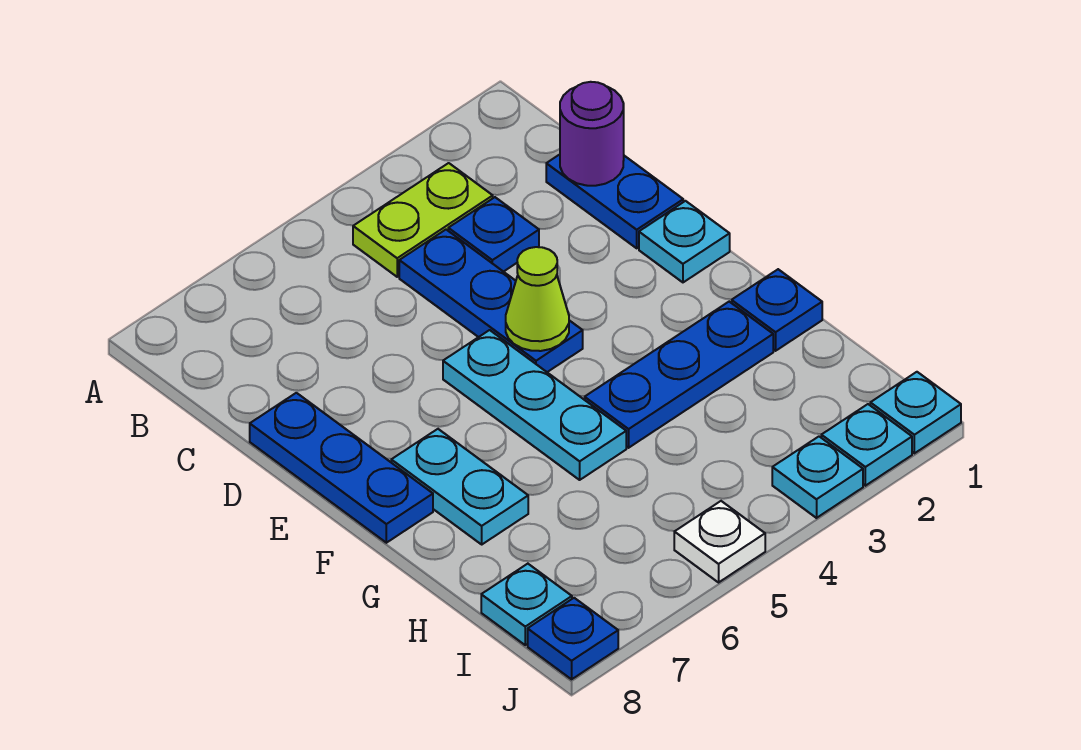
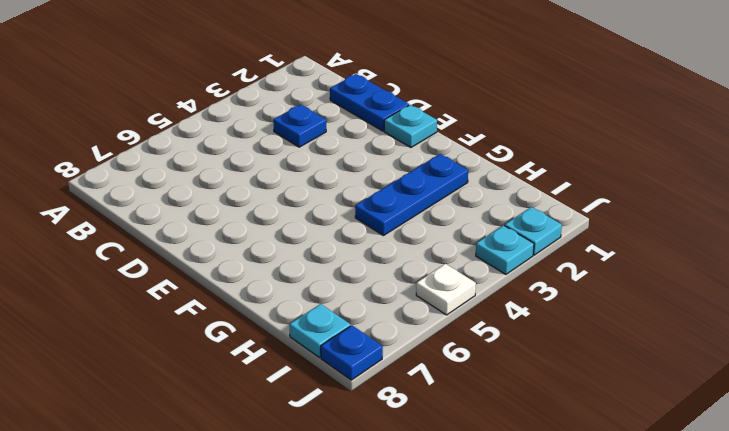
none -> lime plate B3:B4 level 1
none -> blue plate C4:E4 level 1
none -> blue plate D8:F8 level 1

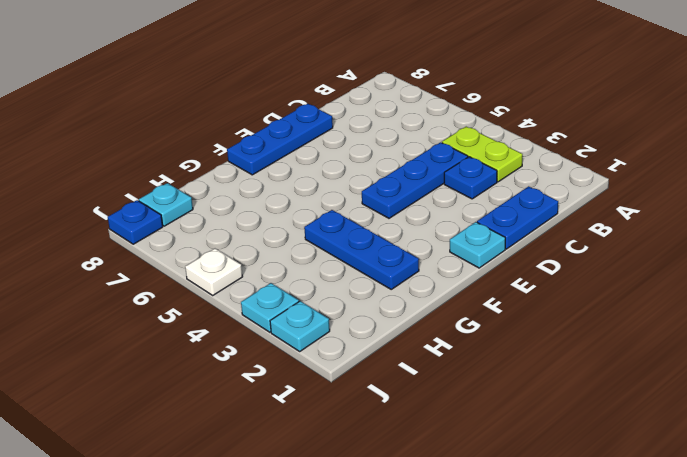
none -> cyan plate E5:G5 level 1
none -> cyan plate F7:G7 level 1
none -> blue plate G1 level 1

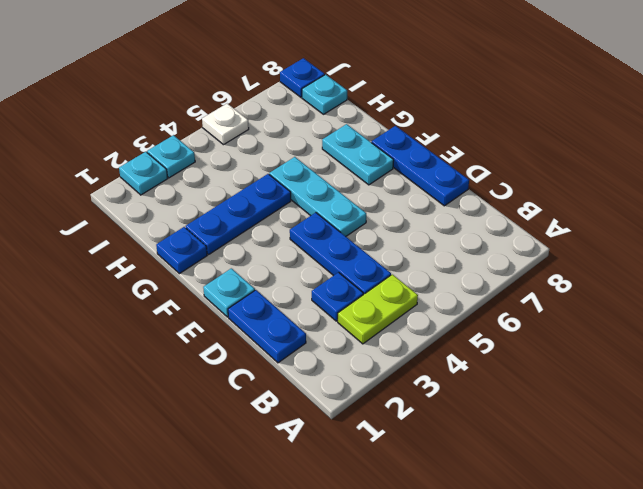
none -> cyan plate J1 level 1
none -> purple round brick C1 level 2
none -> lime cone E4 level 2

